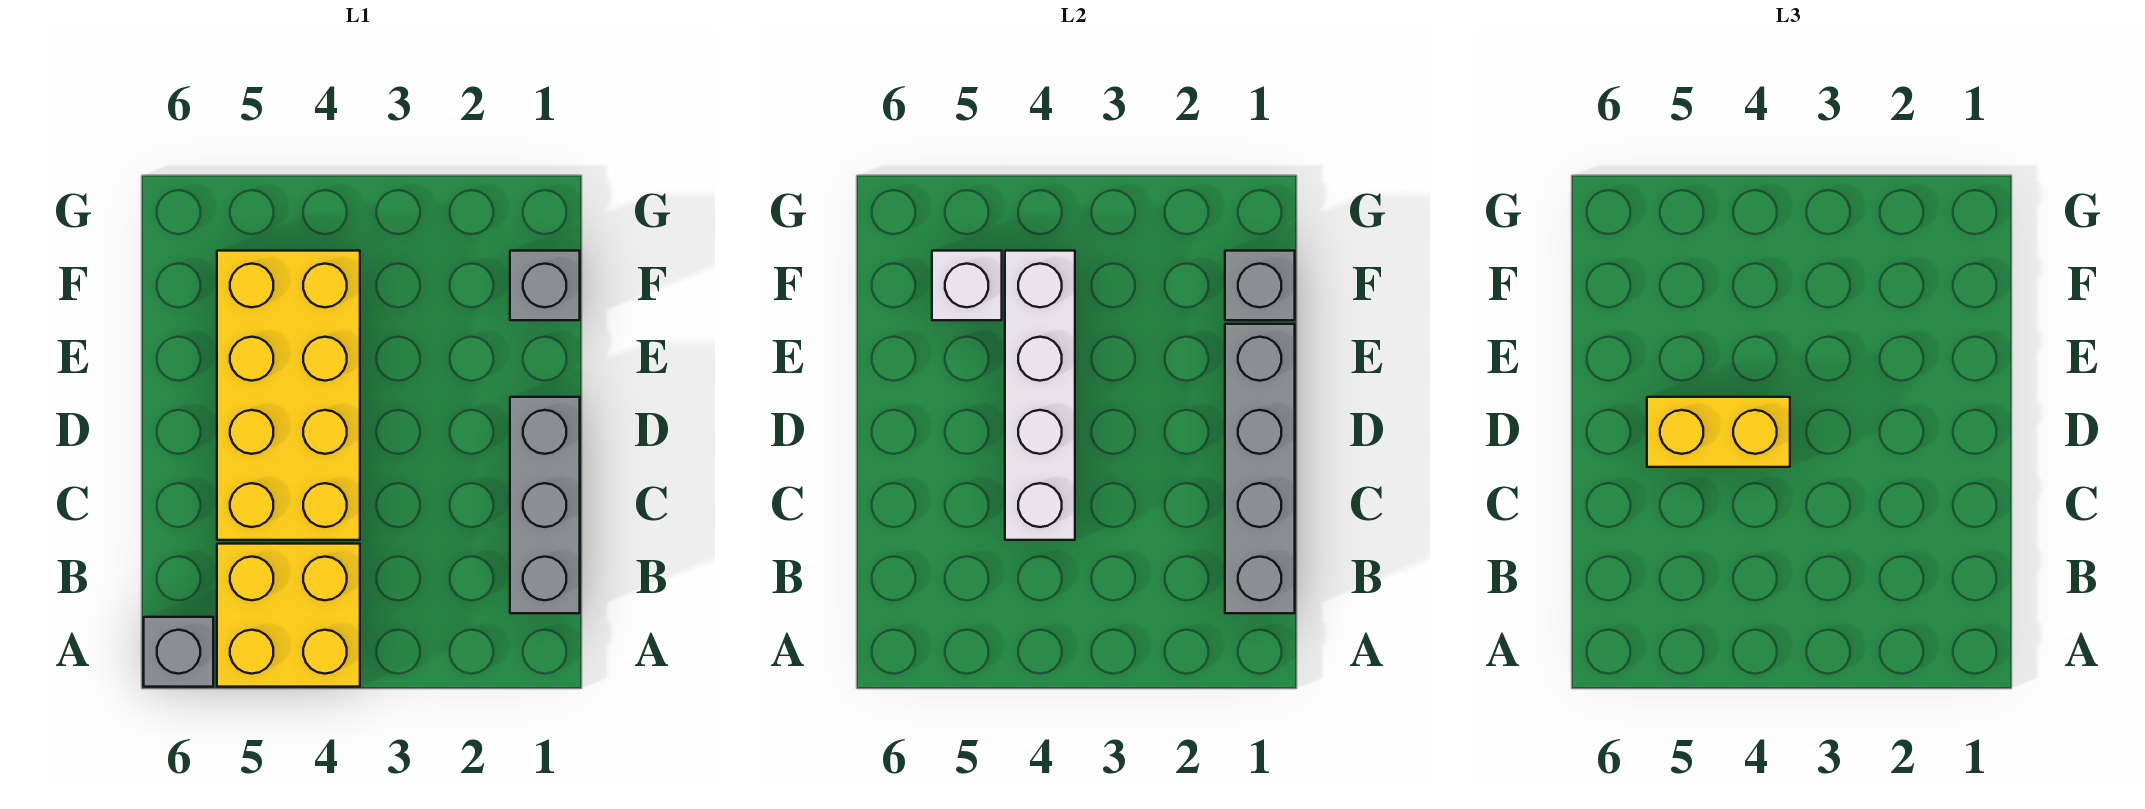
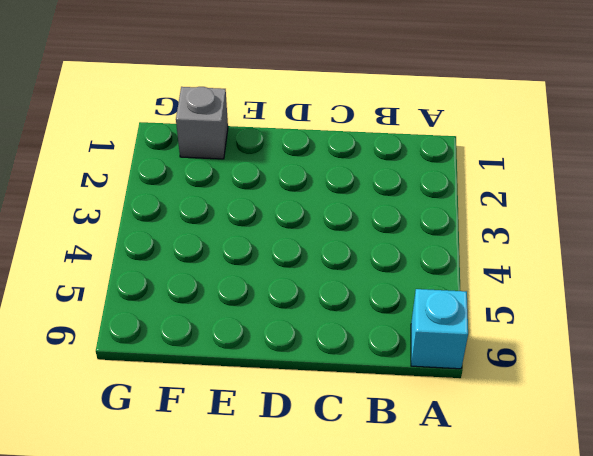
cyan brick A6 level 1 -> grey brick A6 level 1
none -> yellow brick A4:B5 level 1
none -> grey brick B1:D1 level 1

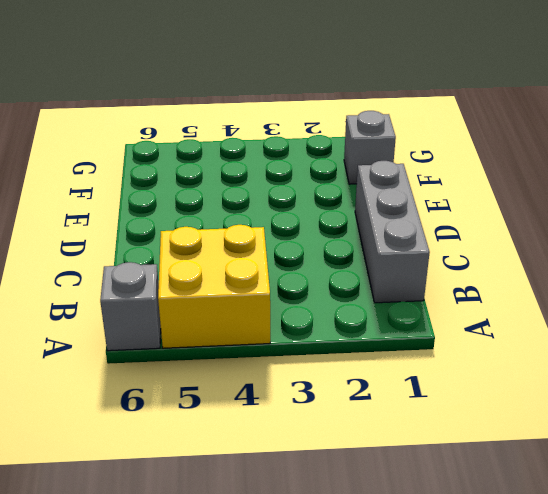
none -> yellow brick C4:F5 level 1
none -> grey brick B1:E1 level 2

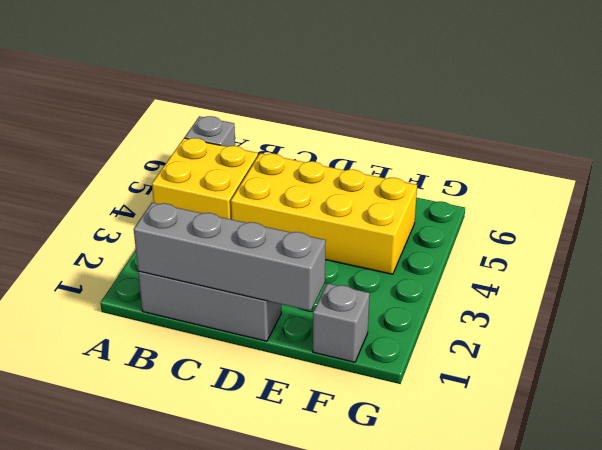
none -> white brick C4:F4 level 2
none -> grey brick F1 level 2

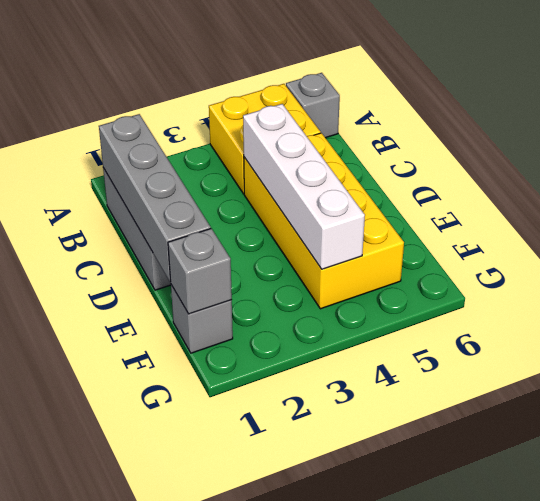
none -> white brick F5 level 2
none -> yellow brick D4:D5 level 3

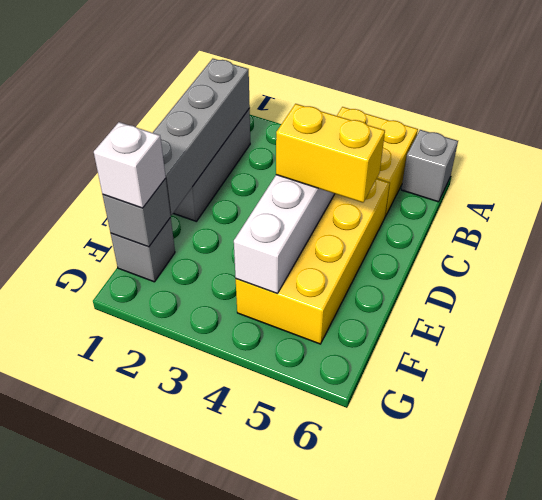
white brick F1 level 3 -> white brick F5 level 2

